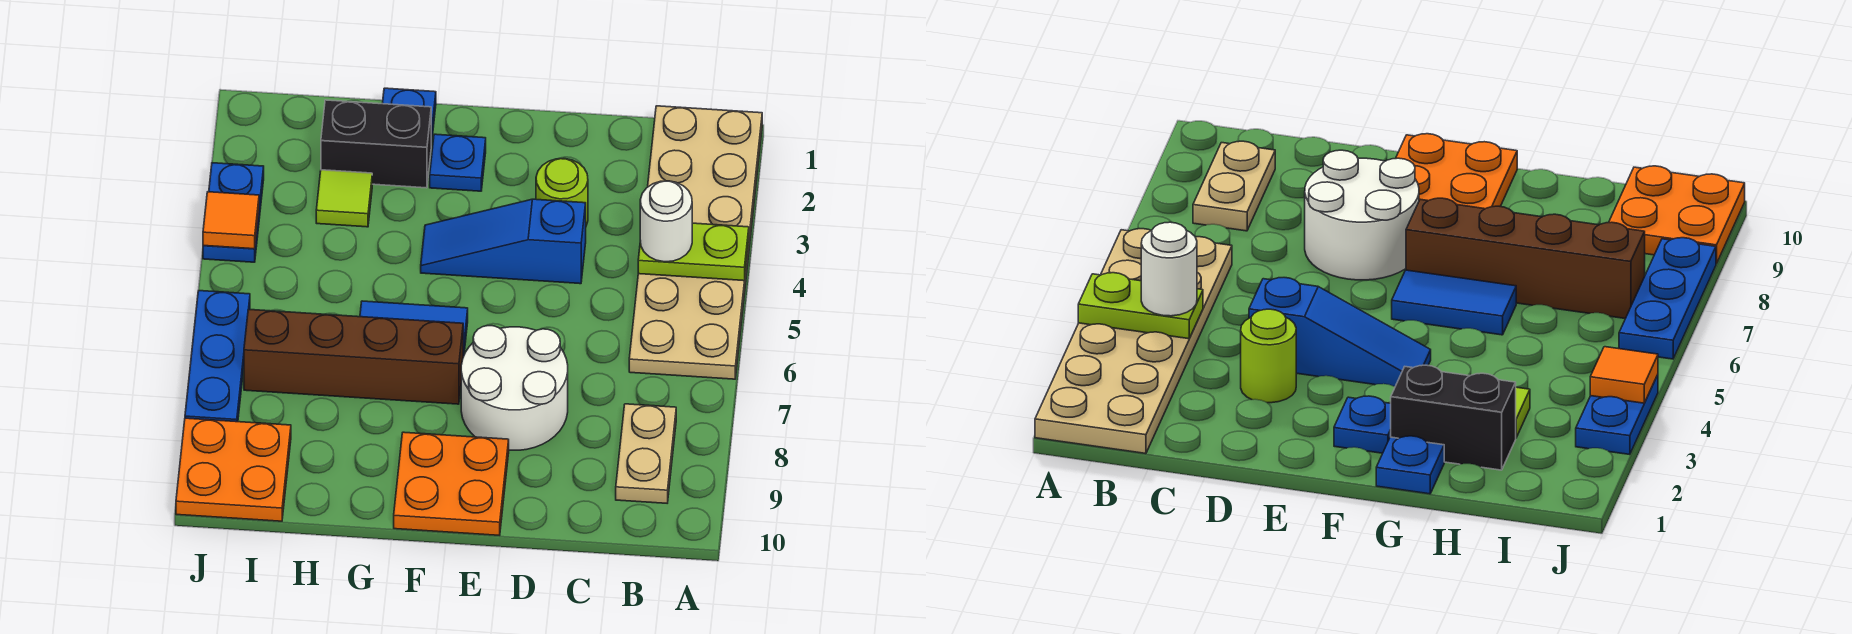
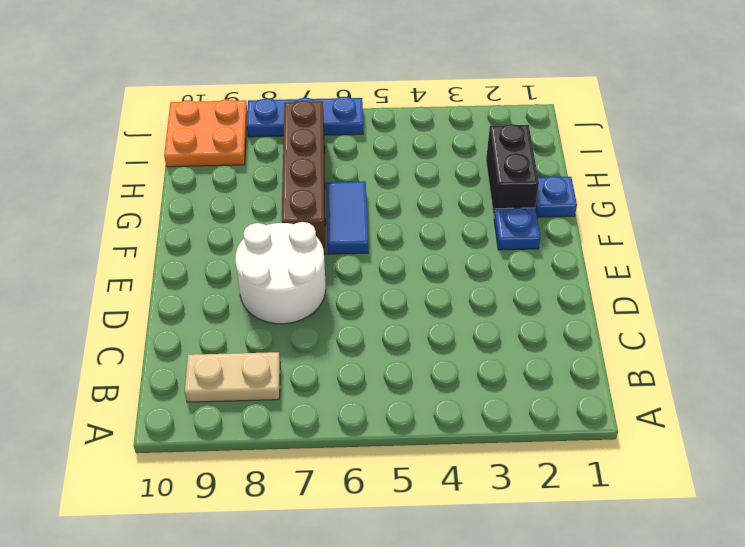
none -> tan plate A1:B6 level 1
none -> lime round brick D3 level 1
none -> blue slope D4:F4 level 1 top D

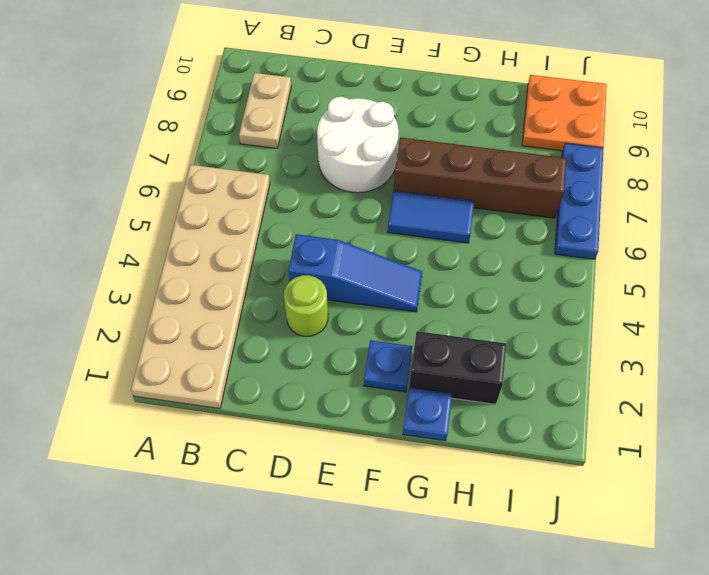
none -> orange plate E9:F10 level 1
none -> lime tile H3 level 1
none -> blue plate J3:J4 level 1

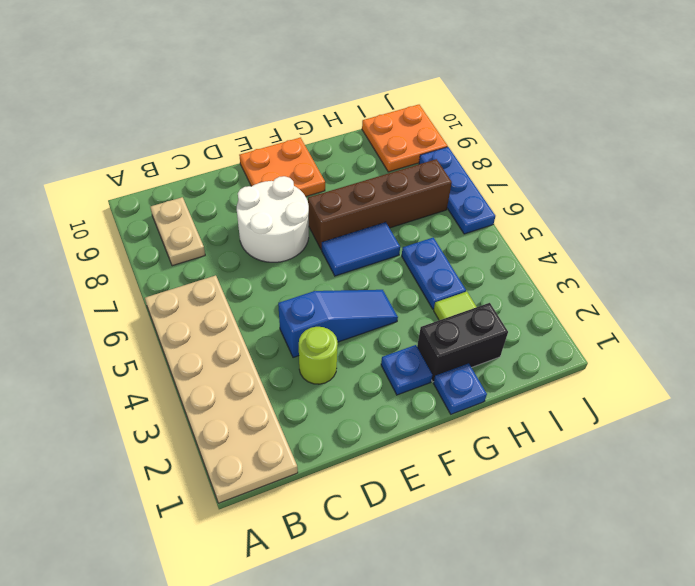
blue plate H4:H5 level 1 -> blue plate J3:J4 level 1
none -> lime plate A4:B4 level 2
none -> orange tile J4 level 2
none -> white round brick B4 level 3

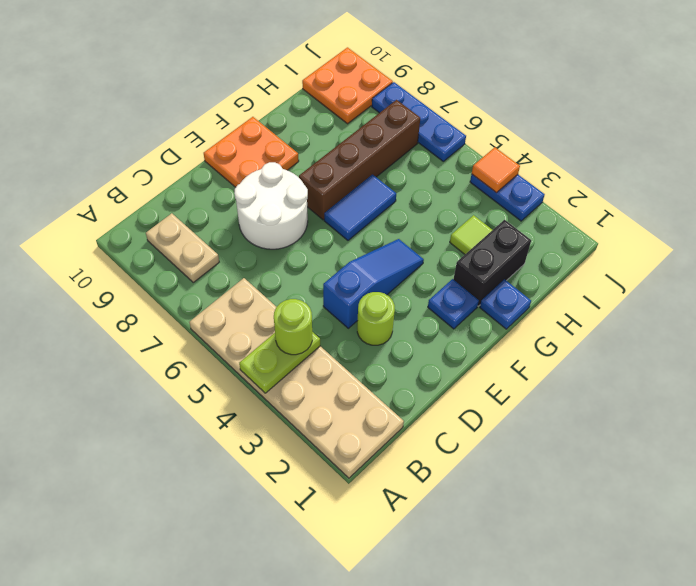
lime round brick B4 level 3 -> white round brick B4 level 3

